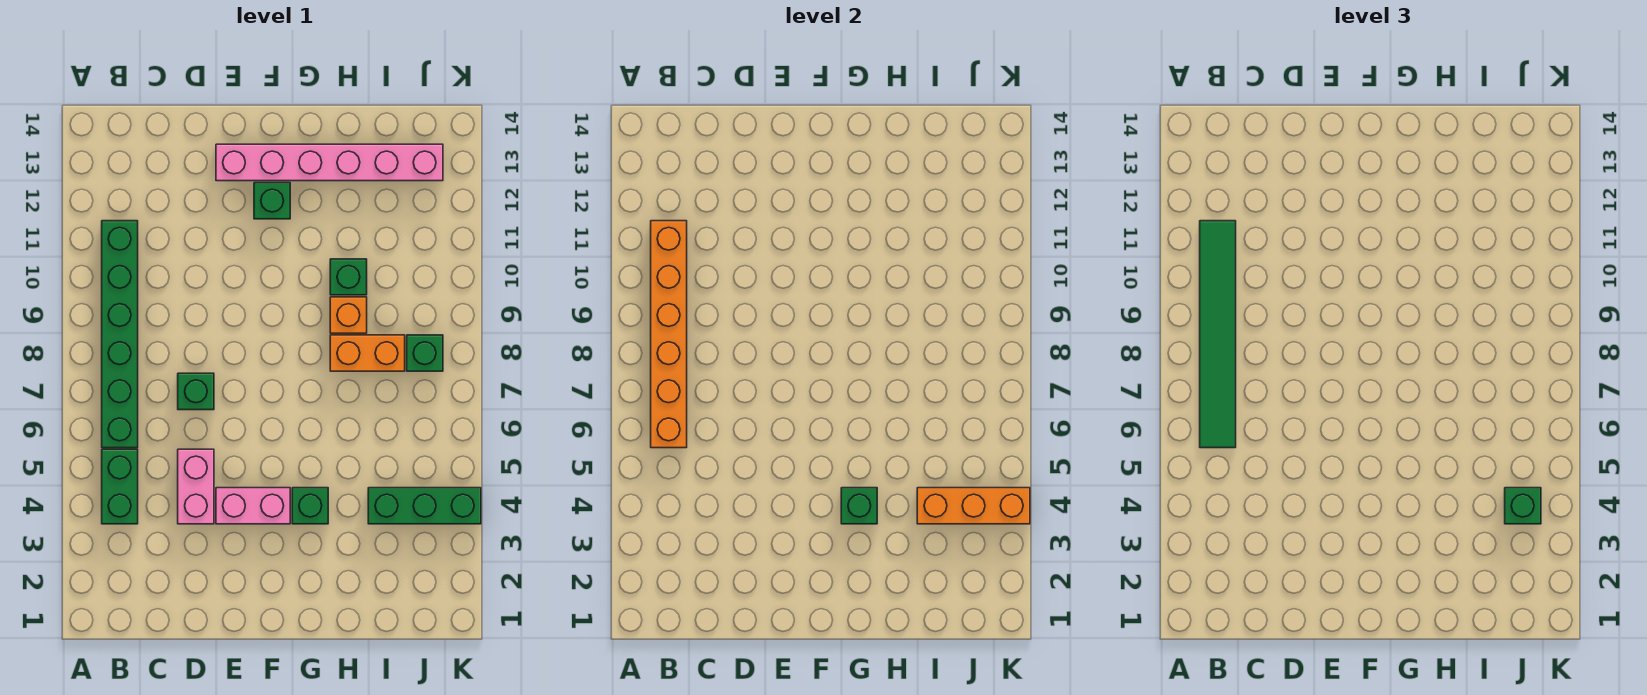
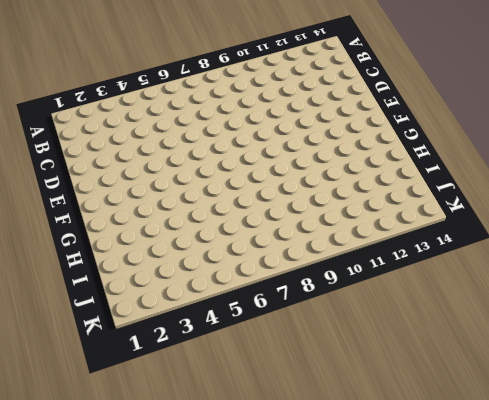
none -> green brick B4:B5 level 1
none -> green brick B6:B11 level 1
none -> pink brick D4:D5 level 1

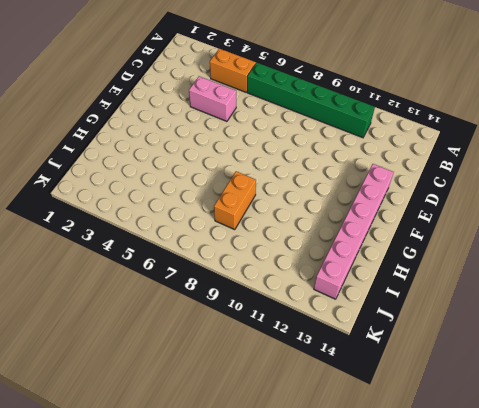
orange brick B4:B5 level 1 -> green brick B4:B5 level 1
none -> green brick D7 level 1
none -> pink brick E4:F4 level 1
none -> green brick F12 level 1

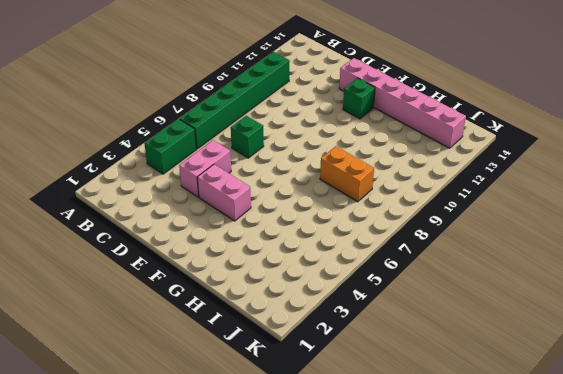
none -> green brick G4 level 1
none -> orange brick H9 level 1
none -> green brick H10 level 1

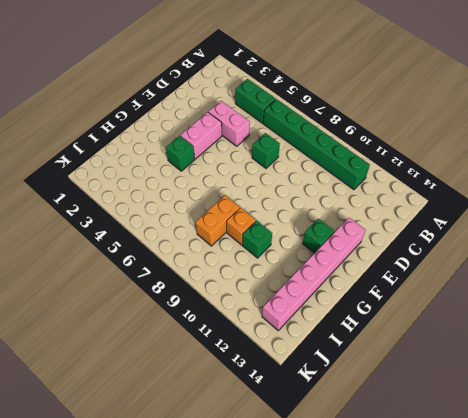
none -> green brick I4:K4 level 1
none -> green brick J8 level 1
none -> orange brick B6:B11 level 2

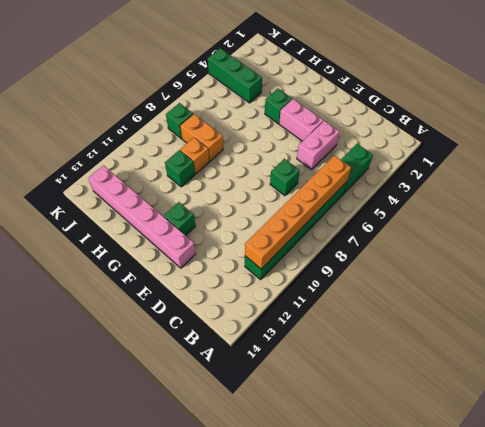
none -> green brick G4 level 2
none -> orange brick I4:K4 level 2
none -> green tile B6:B11 level 3

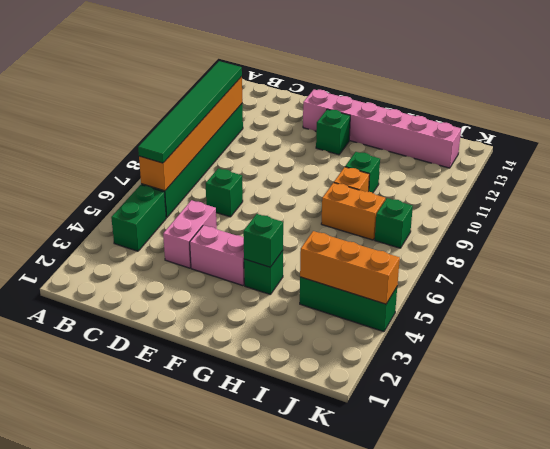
none -> green brick J4 level 3

